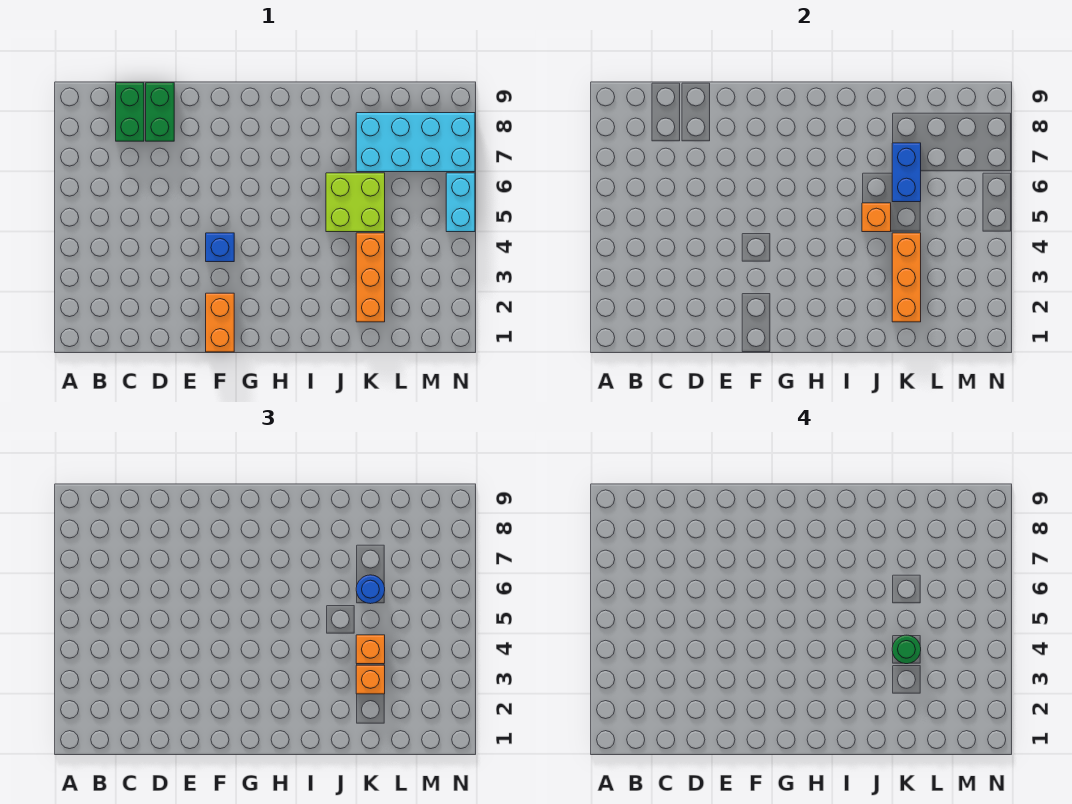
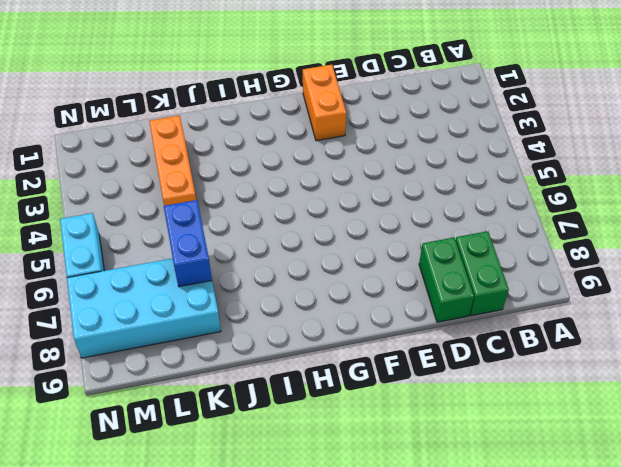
none -> blue brick F4 level 1
none -> lime brick J5:K6 level 1
none -> orange brick J5 level 2

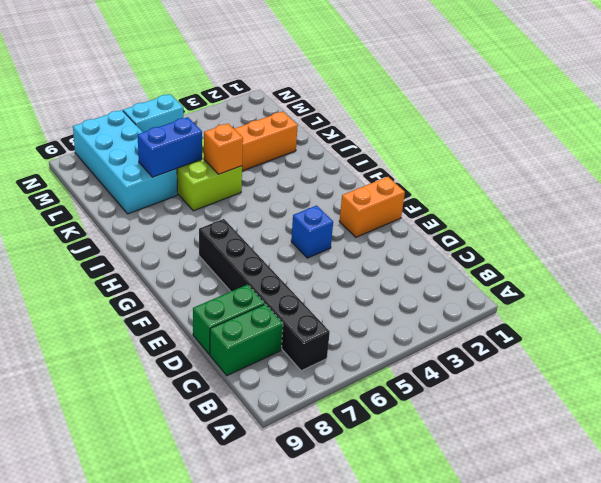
black brick B7:G7 level 1 -> none
none -> orange brick K2:K4 level 2
none -> orange brick K3 level 3
none -> orange brick K4 level 3

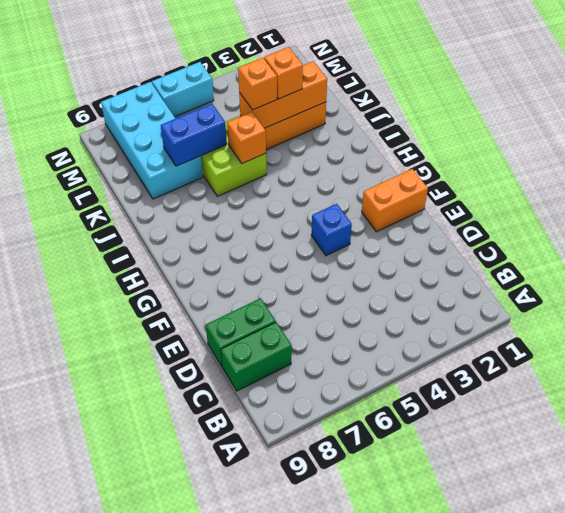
none -> blue round brick K6 level 3
none -> green round brick K4 level 4

